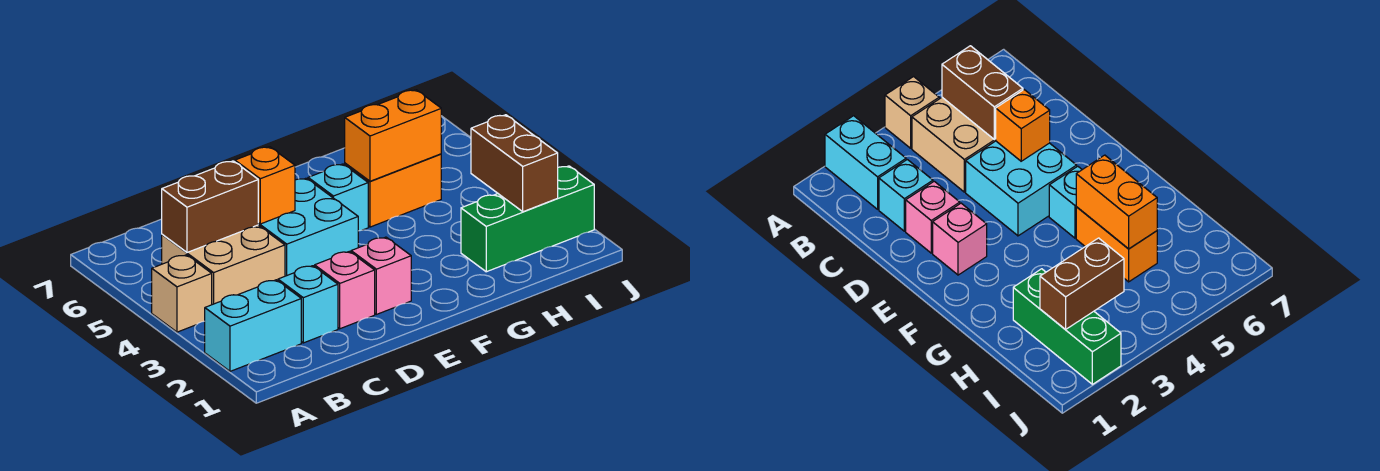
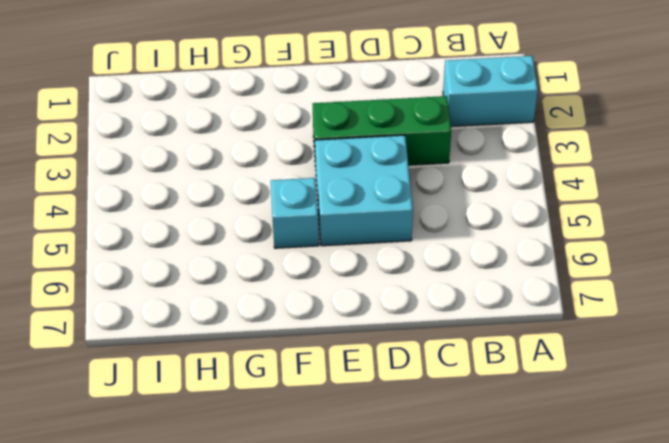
green brick C3:E3 level 1 -> green brick H2:J2 level 1
none -> tan brick A4 level 1
none -> tan brick B4:C5 level 1
none -> cyan brick C2 level 1

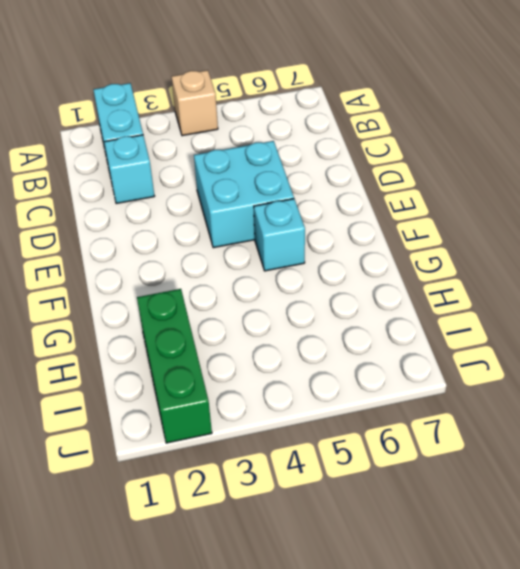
none -> tan brick B4:C5 level 1
none -> pink brick D2 level 1
none -> pink brick E2 level 1

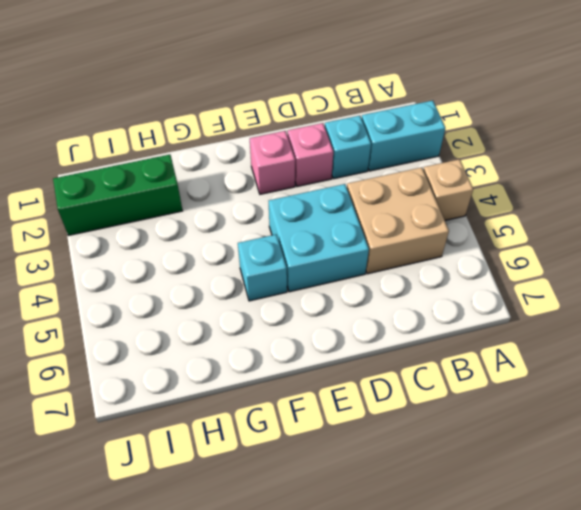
none -> orange brick G5:H5 level 1
none -> brown brick B5:C5 level 2
none -> orange brick D5 level 2

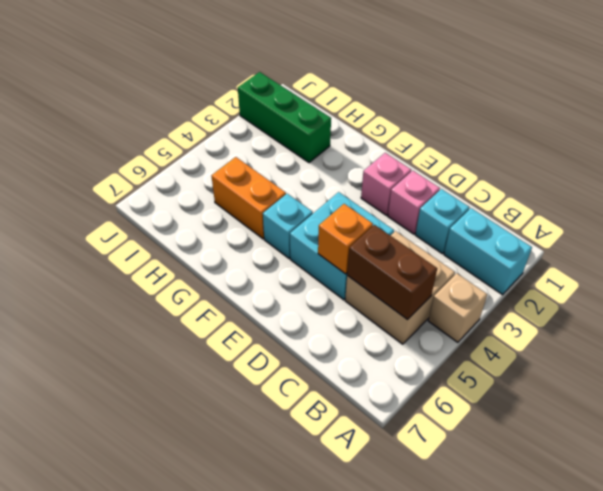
none -> orange brick G5:H5 level 2
none -> brown brick I2:I3 level 2

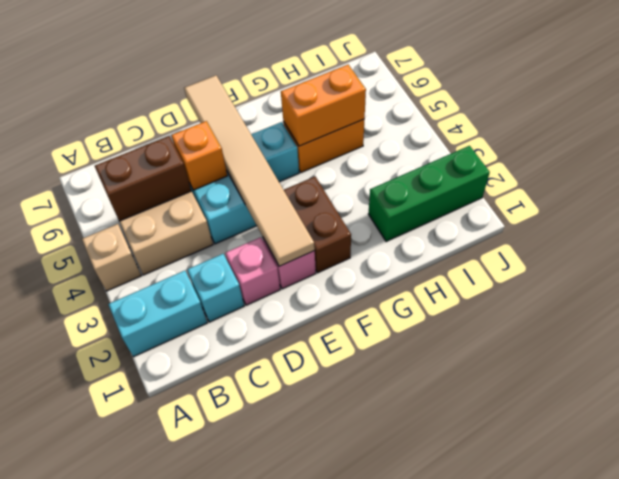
tan tile E2:E7 level 2 -> none
brown brick F2:F3 level 1 -> brown brick I2:I3 level 2

